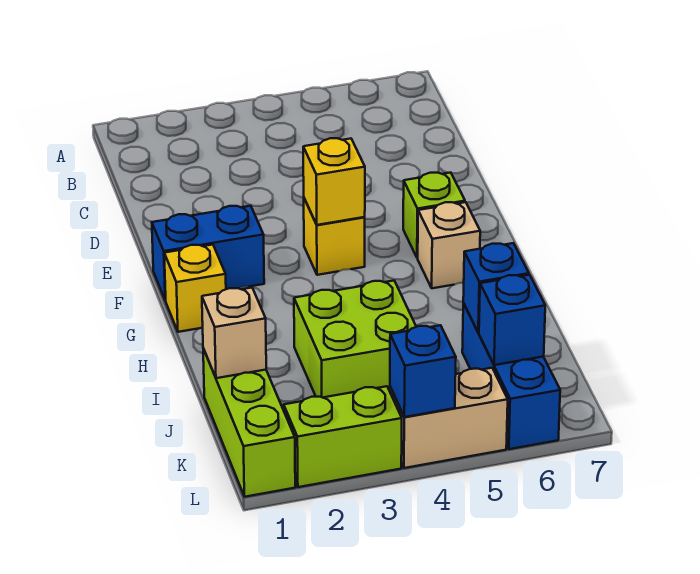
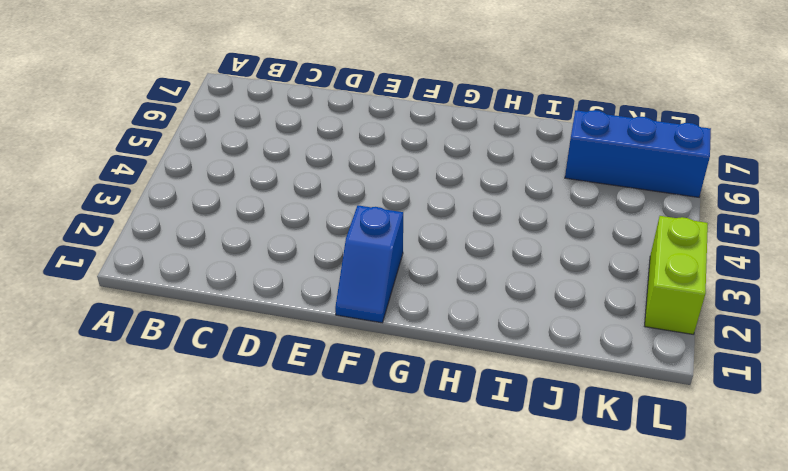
blue slope F1:F2 level 1 top 2 -> blue brick F1:F2 level 1
none -> yellow brick F4 level 1
none -> lime brick F6 level 1
none -> yellow brick G1 level 1

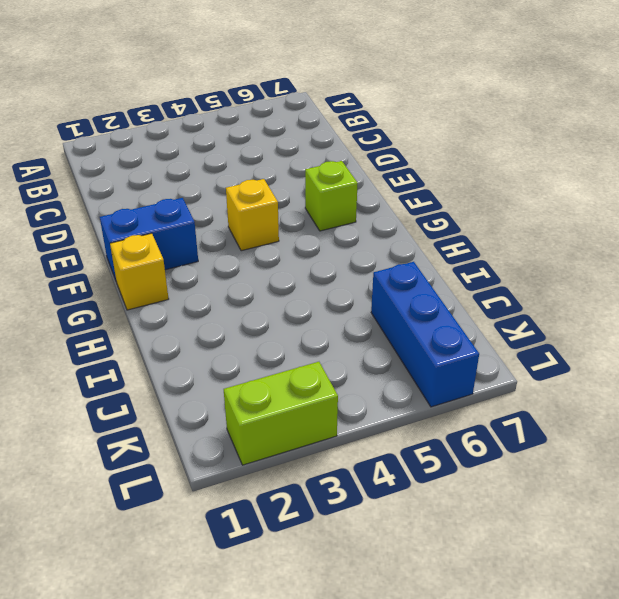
none -> tan brick G6 level 1
none -> lime brick I3:J4 level 1
none -> lime brick J1:L1 level 1

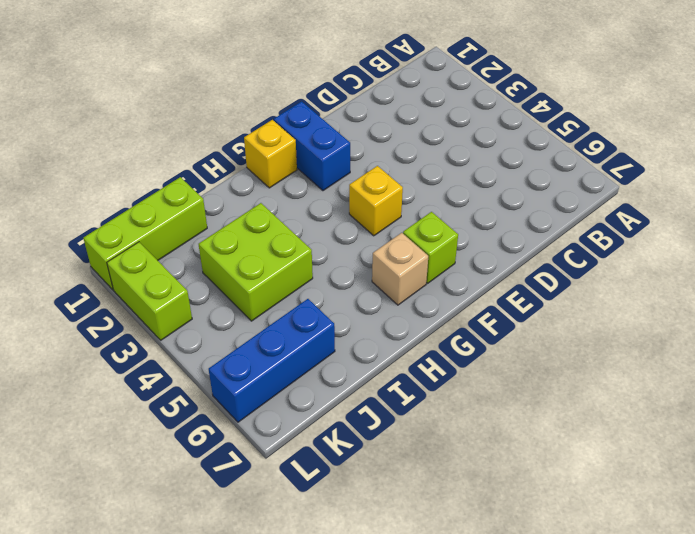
none -> tan brick L4:L5 level 1
none -> yellow brick F4 level 2
none -> tan brick J1 level 2

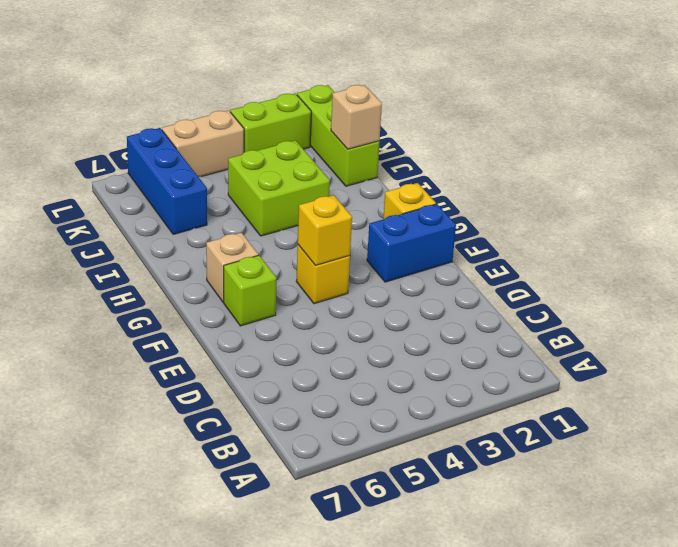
none -> blue brick J6 level 2
none -> blue brick K6 level 2
none -> blue brick L4 level 2

